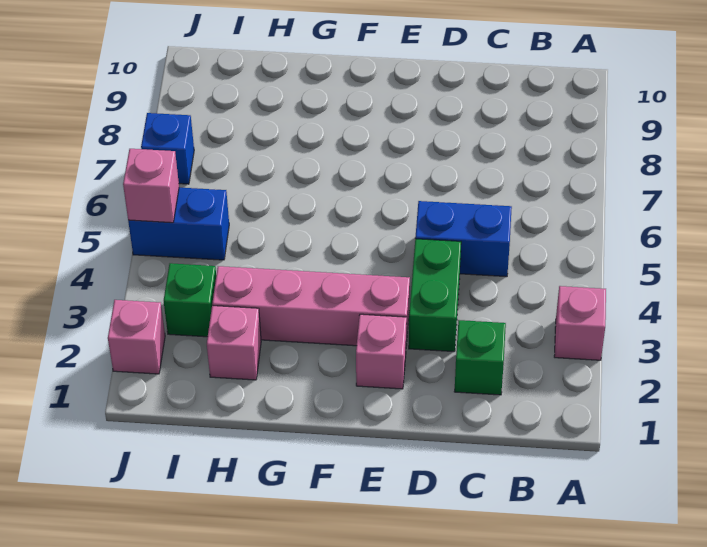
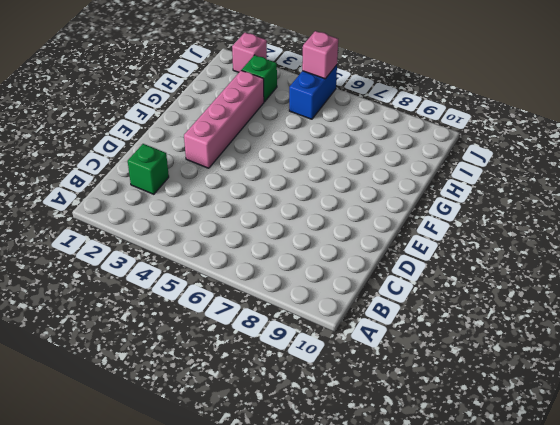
none -> pink brick A3 level 1
none -> blue brick C5:D5 level 1
none -> green brick D3:D4 level 1

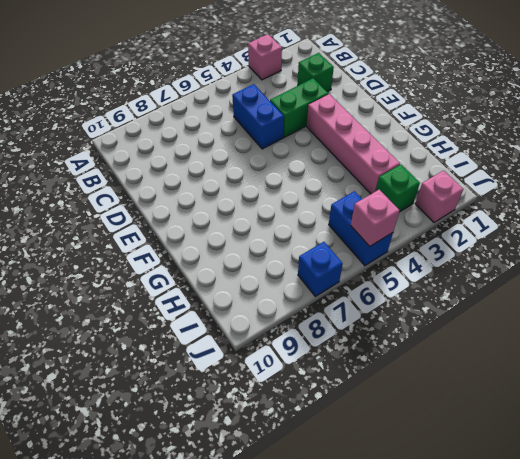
none -> pink brick E2 level 1
none -> pink brick H2 level 1

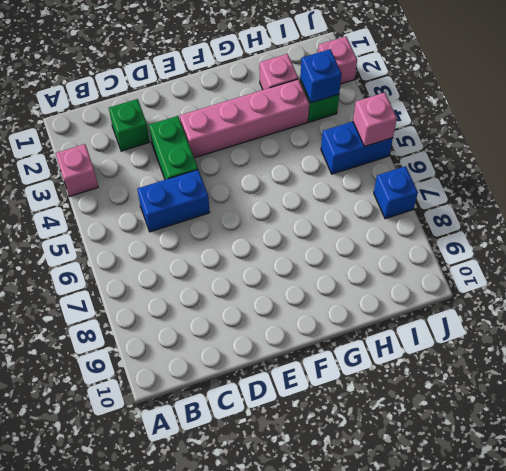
blue brick I3 level 2 -> none
none -> pink brick E2 level 1

